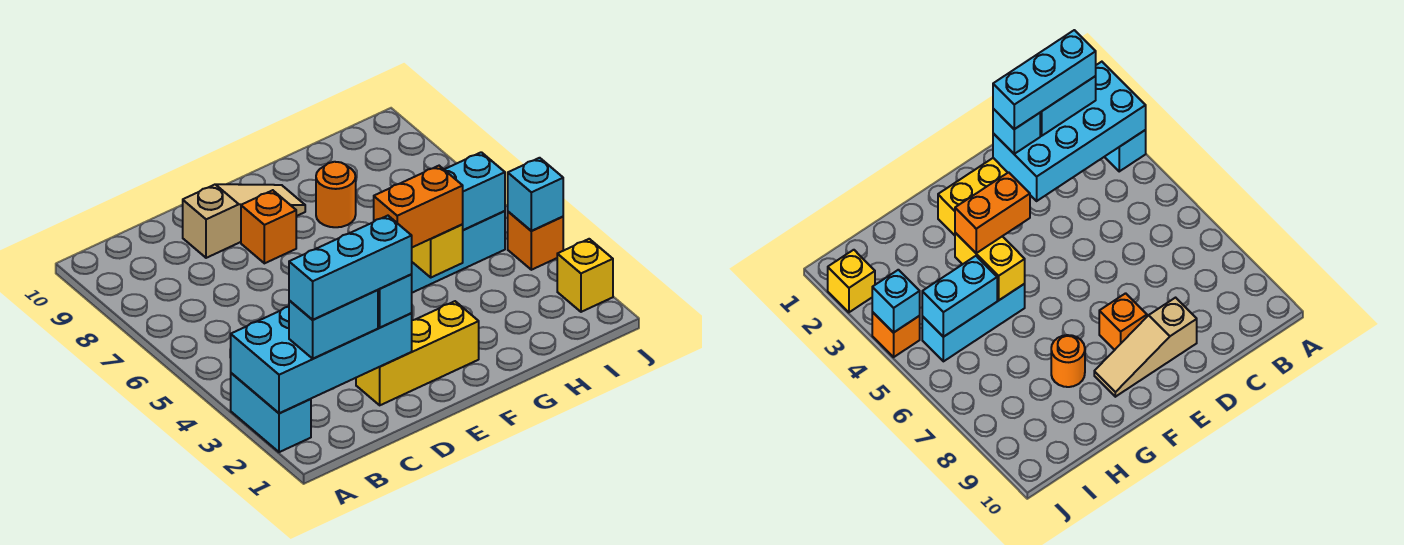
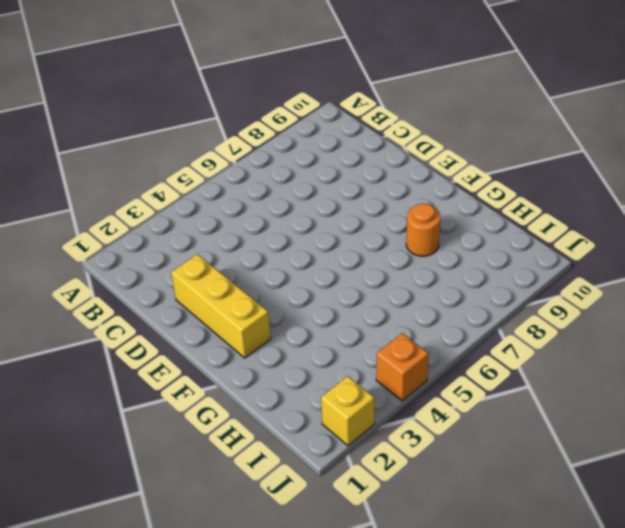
none -> cyan brick A2:A3 level 1
none -> tan slope D9:F9 level 1 top D
none -> orange brick E8 level 1

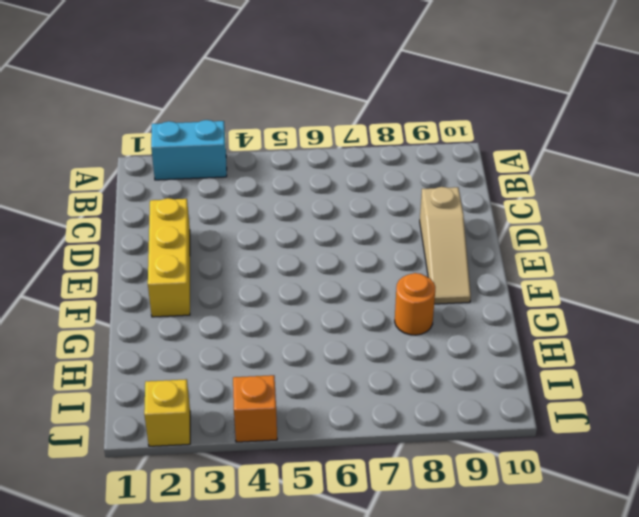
none -> orange brick E8 level 1
none -> cyan brick G5:I5 level 1
none -> cyan brick A2:D3 level 2

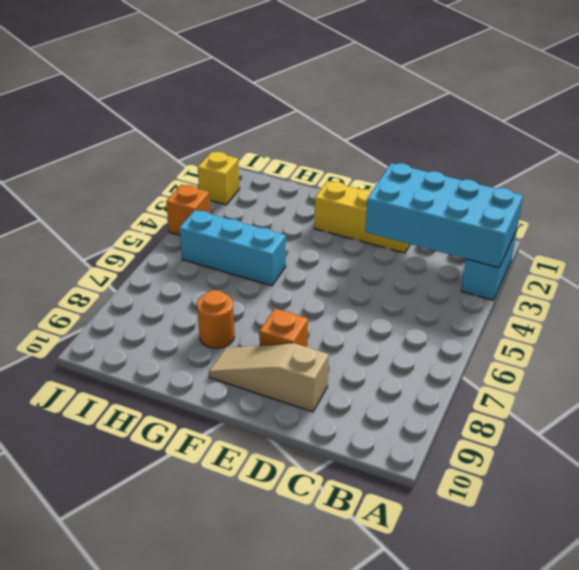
none -> yellow brick G4:G5 level 2
none -> cyan brick H5:I5 level 2
none -> cyan brick J4 level 2

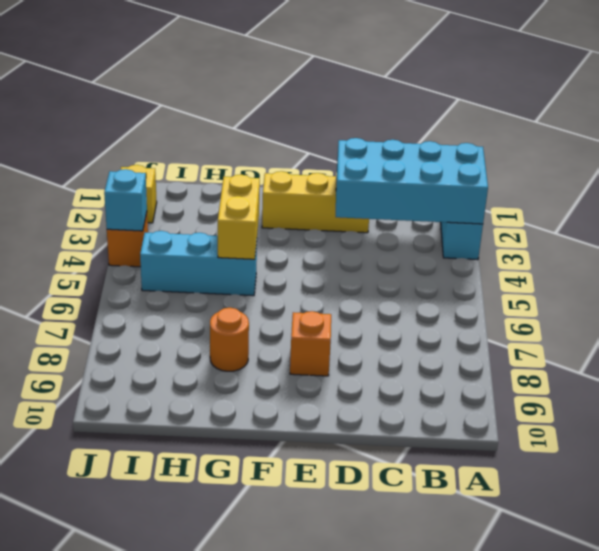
none -> tan slope D9:F9 level 1 top D
none -> cyan brick H5:I5 level 2
none -> cyan brick B2:C2 level 3

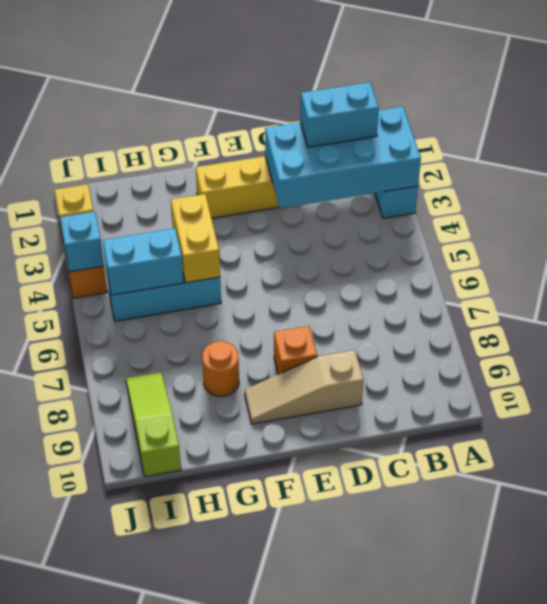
lime slope I8:I10 level 1 top 10 -> none
none -> cyan brick D2 level 3
none -> orange brick F4:G4 level 3
none -> cyan brick B2:D2 level 4

